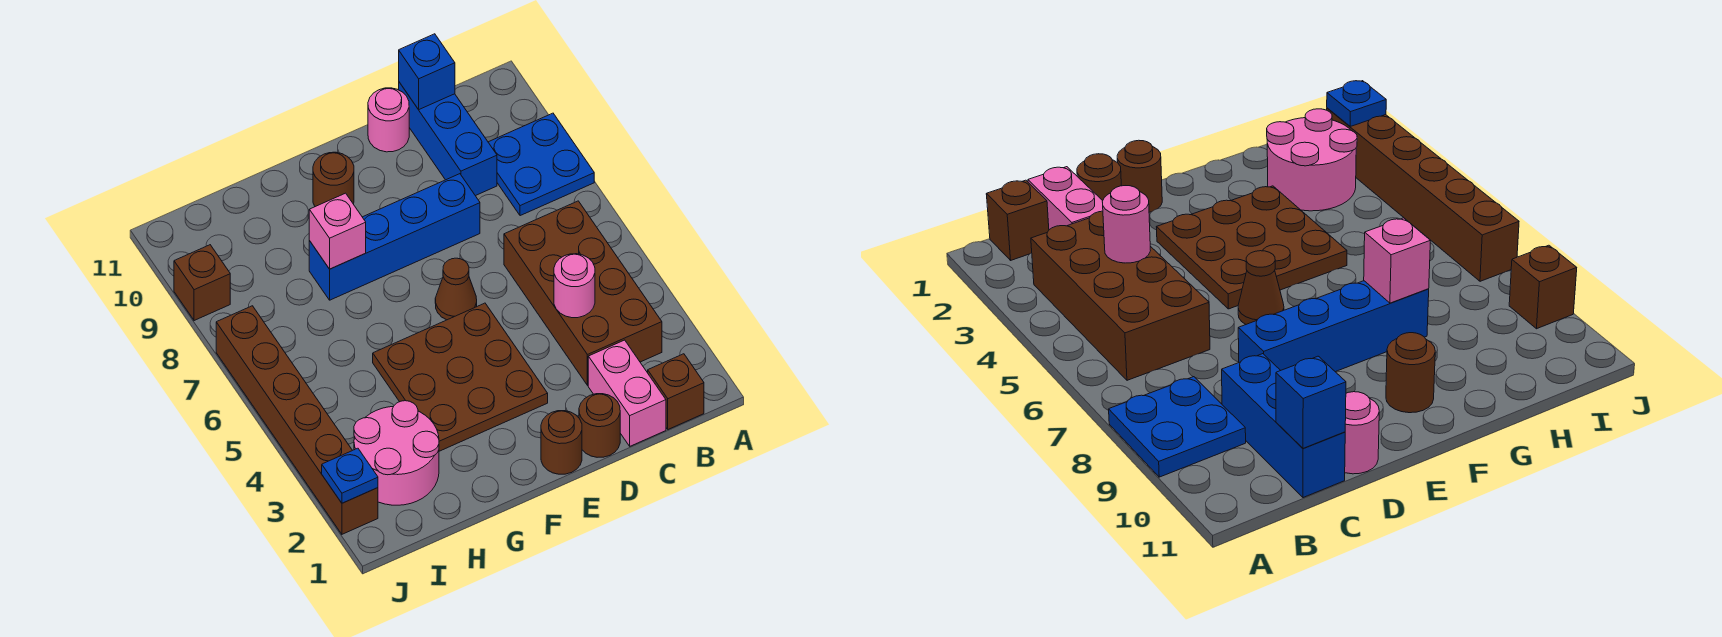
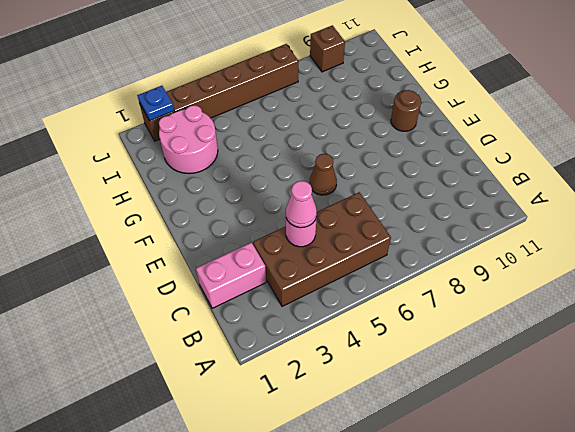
pink cone C4 level 3 -> none
none -> blue plate A8:B9 level 1
none -> brown brick B1 level 1
none -> blue brick C9:C11 level 1

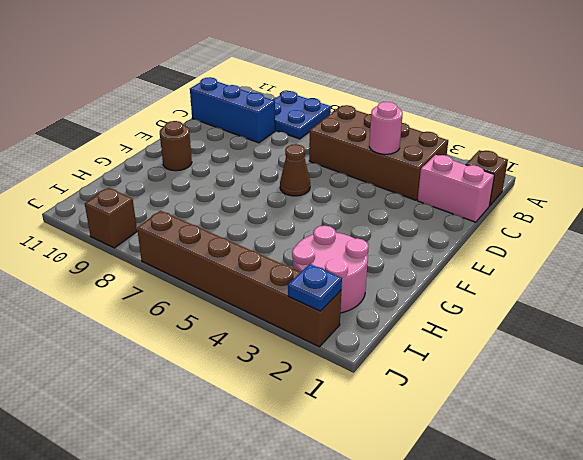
none -> brown round brick D1 level 1
none -> blue brick D8:G8 level 1
none -> pink round brick D11 level 1

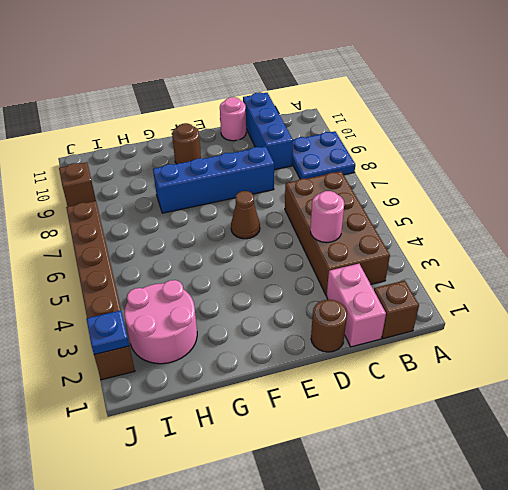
none -> brown round brick E1 level 1
none -> brown plate E3:G5 level 1
none -> blue brick C11 level 2

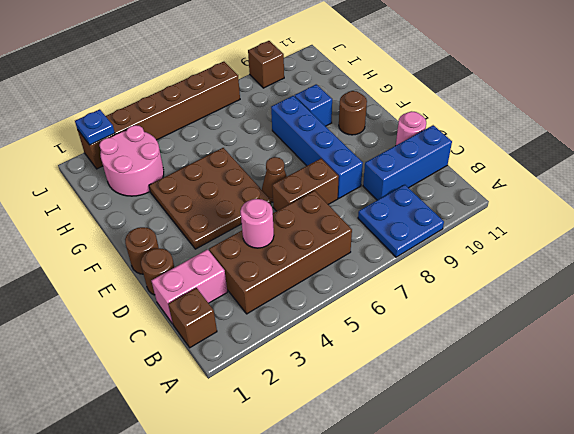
brown brick D6:D7 level 1 -> none
blue brick G9 level 1 -> blue brick C11 level 2
none -> pink brick G8 level 2

